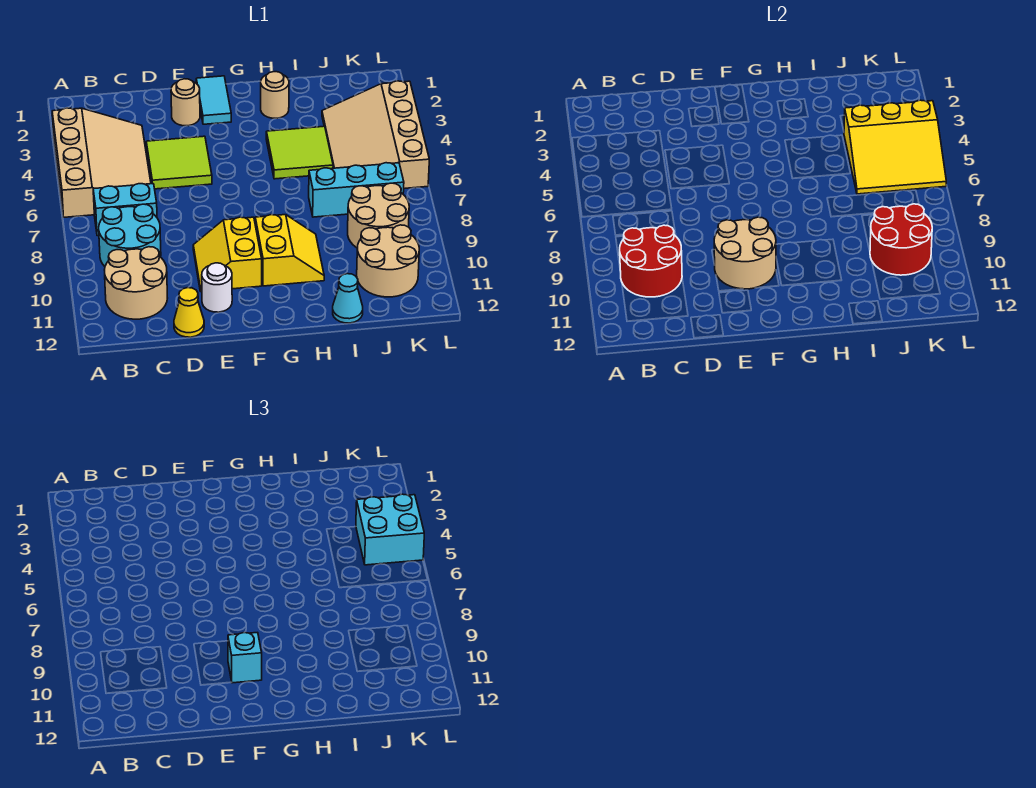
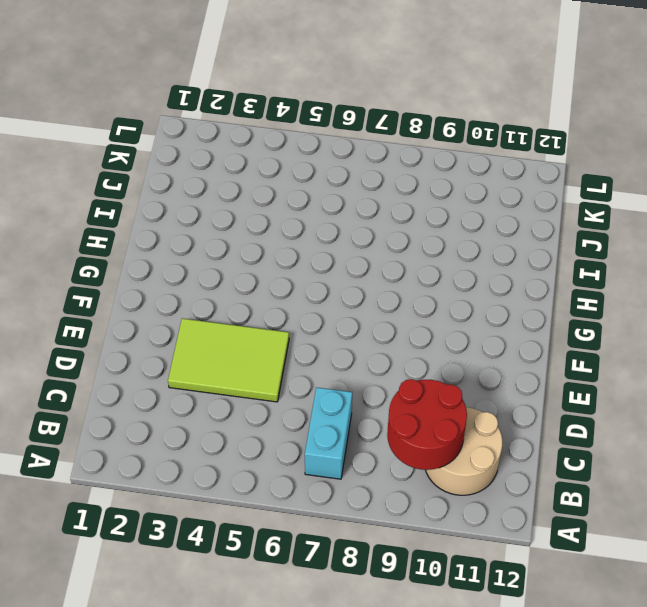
lime tile D3:E5 level 1 -> lime tile D4:E5 level 1
none -> tan slope A3:C6 level 1 top A
none -> cyan round brick B8:C9 level 1
none -> yellow cone D12 level 1

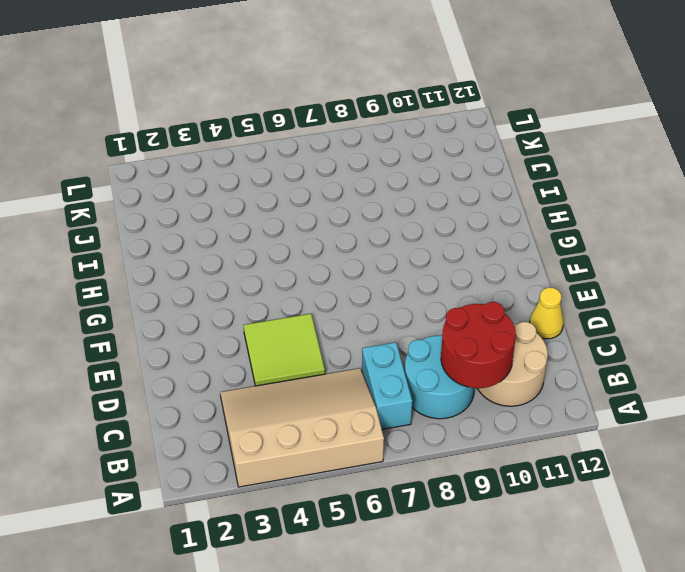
none -> tan round brick E2 level 1
none -> yellow slope E9:F10 level 1 top F
none -> white round brick E11 level 1

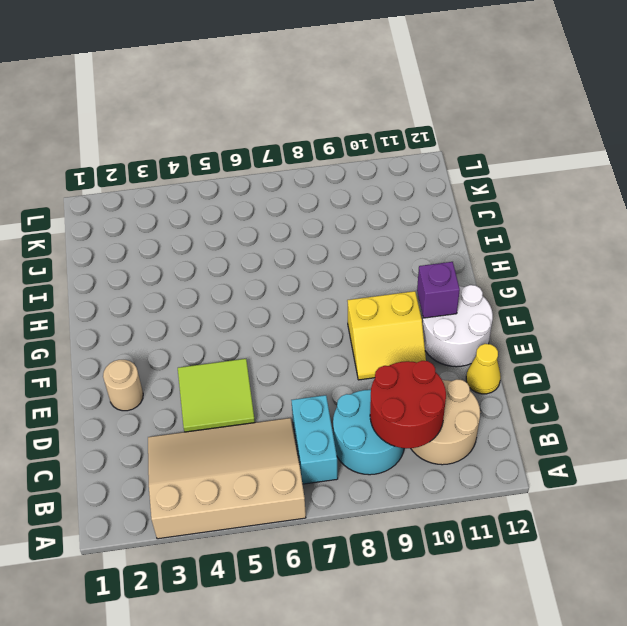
white round brick E11:F12 level 1 -> white round brick E11 level 1
purple brick F11 level 2 -> none
none -> cyan tile F1:F2 level 1
none -> yellow slope G9:H10 level 1 top G
none -> tan round brick H2 level 1

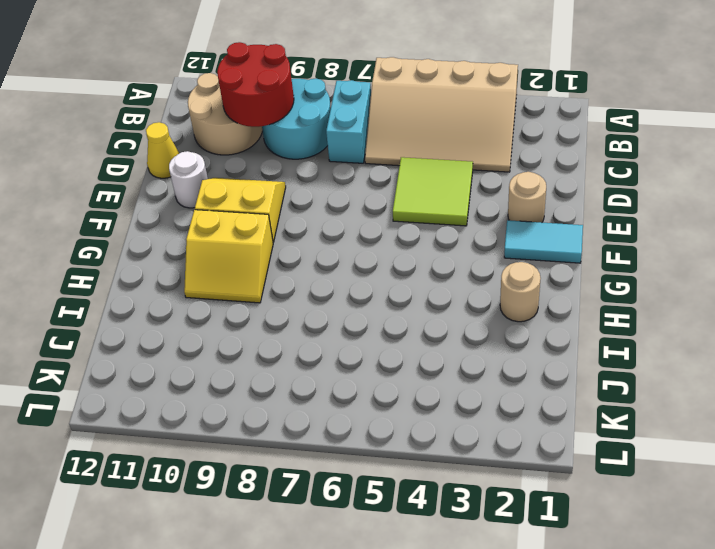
none -> lime tile H4:I5 level 1
none -> cyan brick I7:K7 level 1
none -> cyan cone I12 level 1

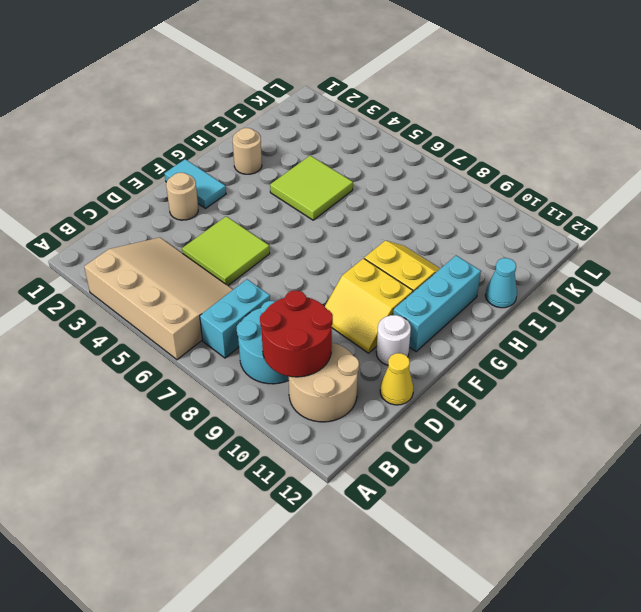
cyan brick F11:H11 level 1 -> cyan brick I7:K7 level 1
none -> tan slope J3:L6 level 1 top L
none -> tan round brick J8:K9 level 1
none -> tan round brick J10:K11 level 1

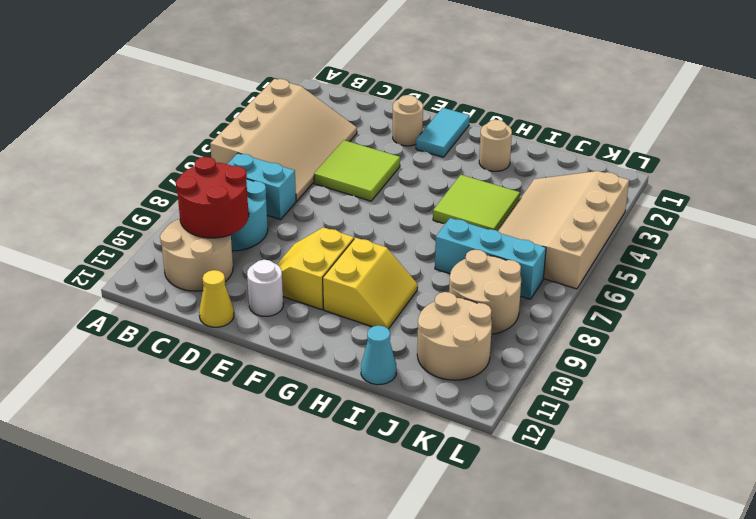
none -> tan round brick E9:F10 level 2
none -> yellow slope J4:L6 level 2 top 4
none -> red round brick J9:K10 level 2

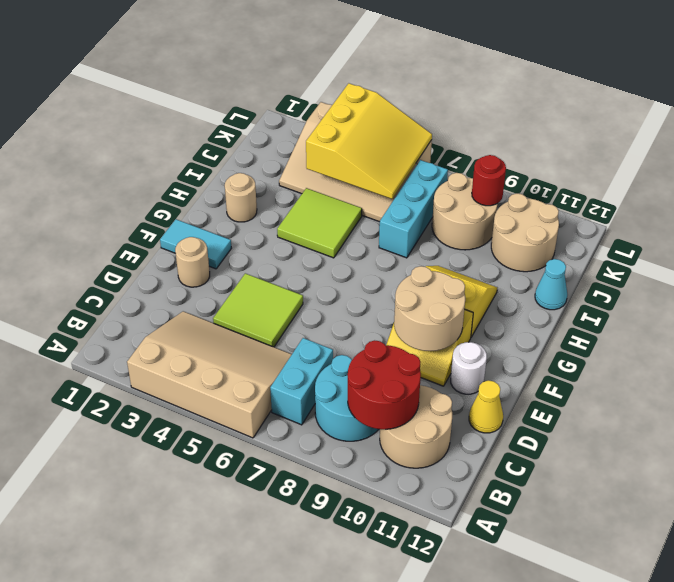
red round brick K9 level 2 -> red round brick J9:K10 level 2
none -> cyan brick F10 level 3
none -> cyan brick K4:L5 level 3

